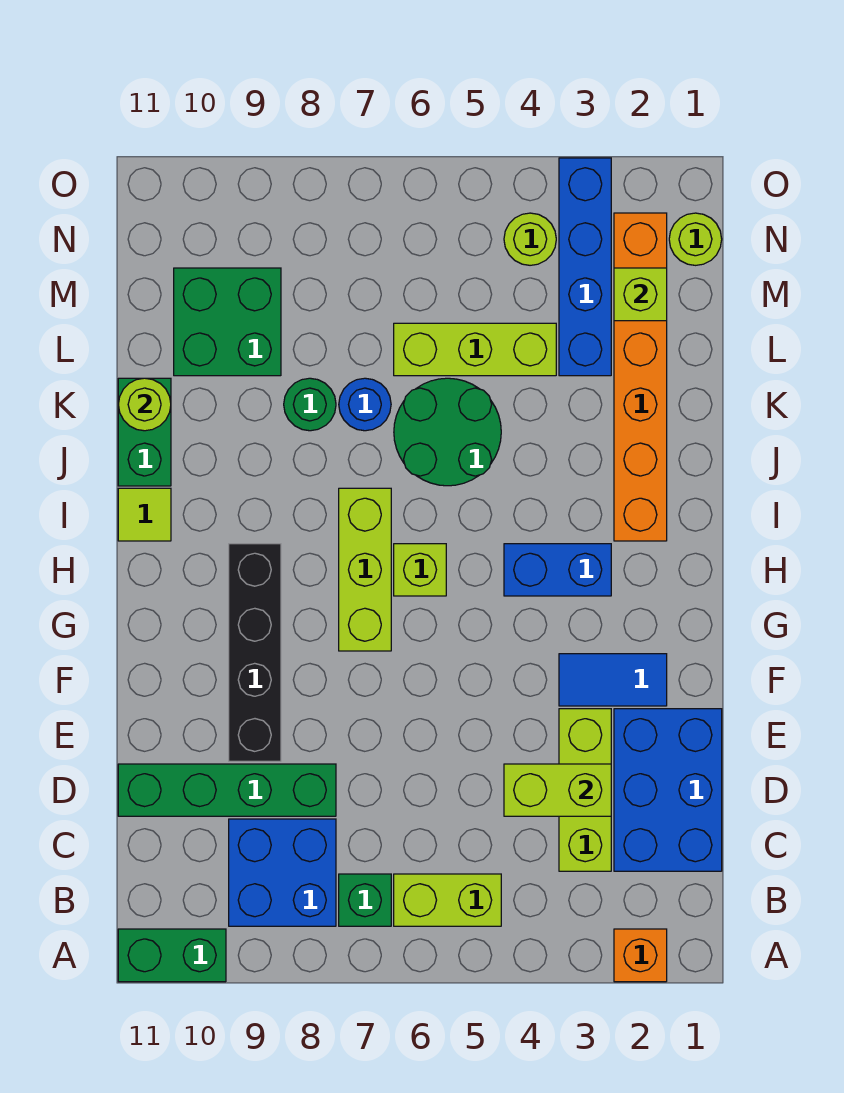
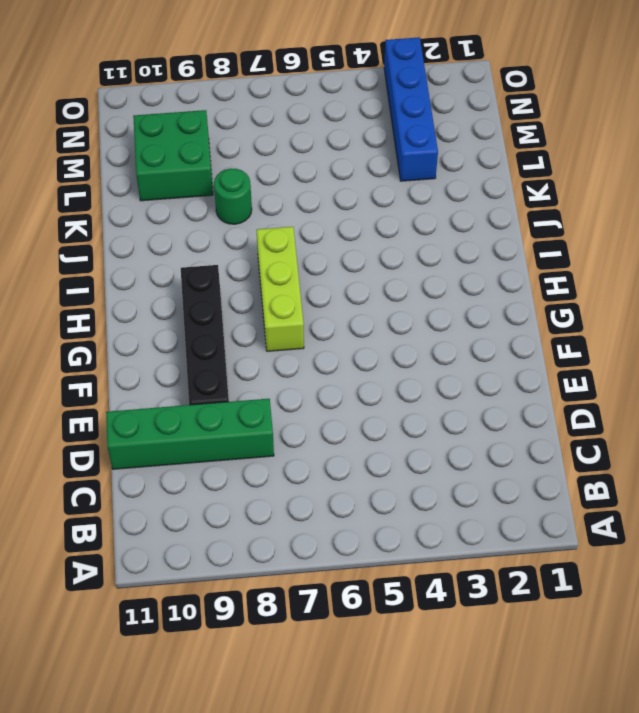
none -> orange brick A2 level 1
none -> green brick A10:A11 level 1
none -> lime brick B5:B6 level 1

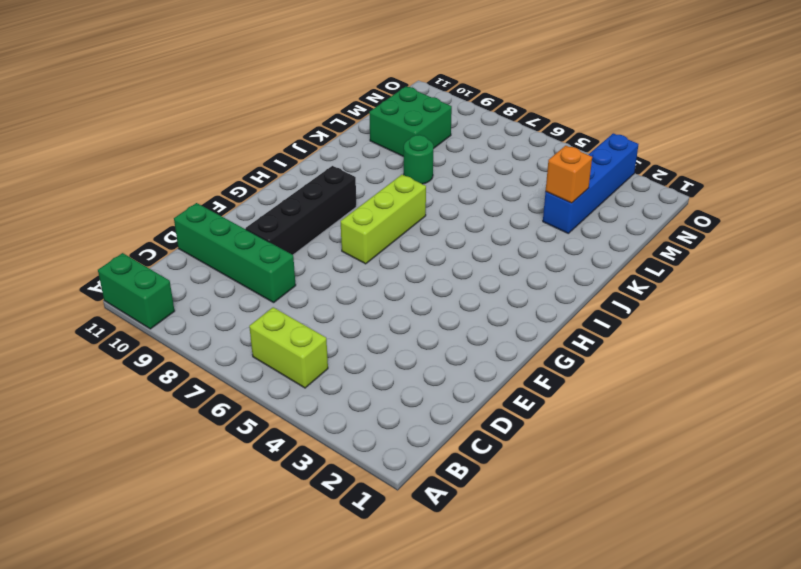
orange brick L3 level 2 -> orange brick A2 level 1
none -> green brick B7 level 1
none -> blue brick B8:C9 level 1
none -> blue brick C1:E2 level 1

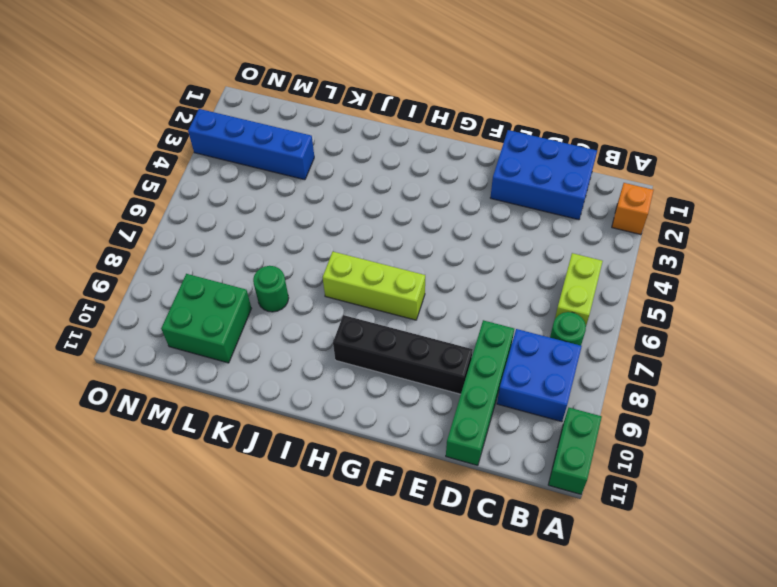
green round brick B7 level 1 -> green brick B7 level 1
none -> lime brick C3:E3 level 1
none -> blue tile F2:F3 level 1
none -> blue brick H3:H4 level 1

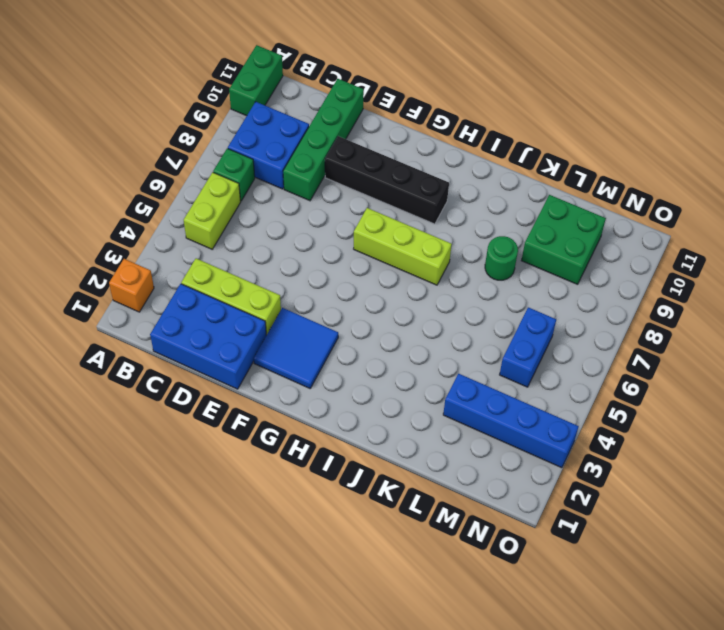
blue tile F2:G3 level 1 -> blue tile F2:F3 level 1
blue brick M5:M6 level 1 -> blue brick H3:H4 level 1
none -> lime brick H6 level 1
none -> orange brick I2:N2 level 1
none -> lime tile I11 level 1

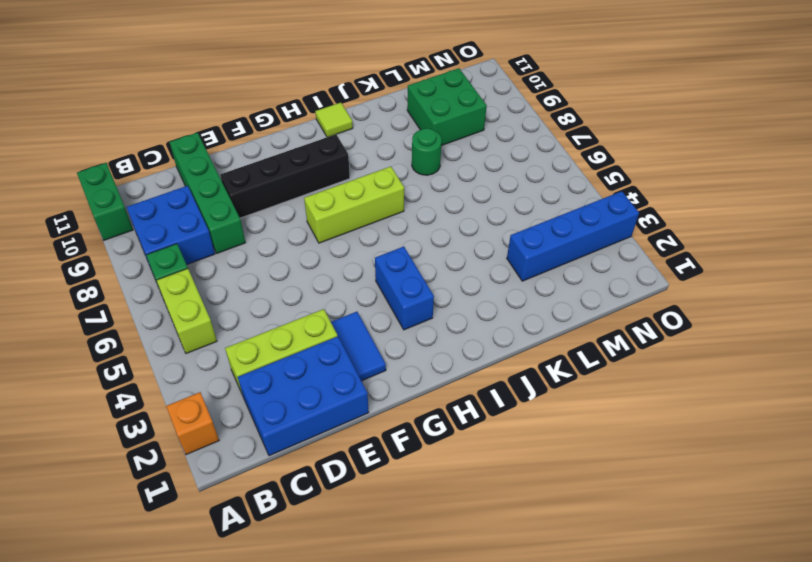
none -> lime brick H6 level 1
none -> orange brick I2:N2 level 1
none -> green round brick J5:K6 level 1

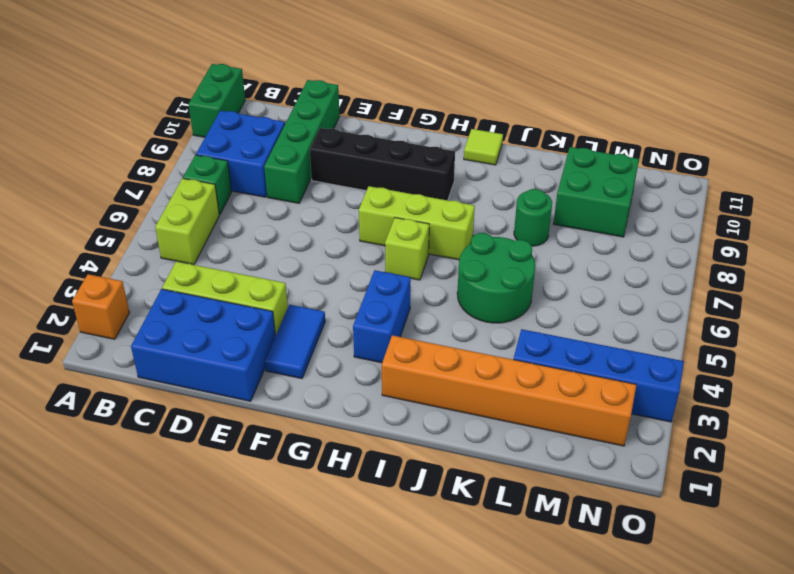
none -> green brick J11:K11 level 1
none -> blue round brick K7 level 1
none -> lime brick L4:L6 level 1

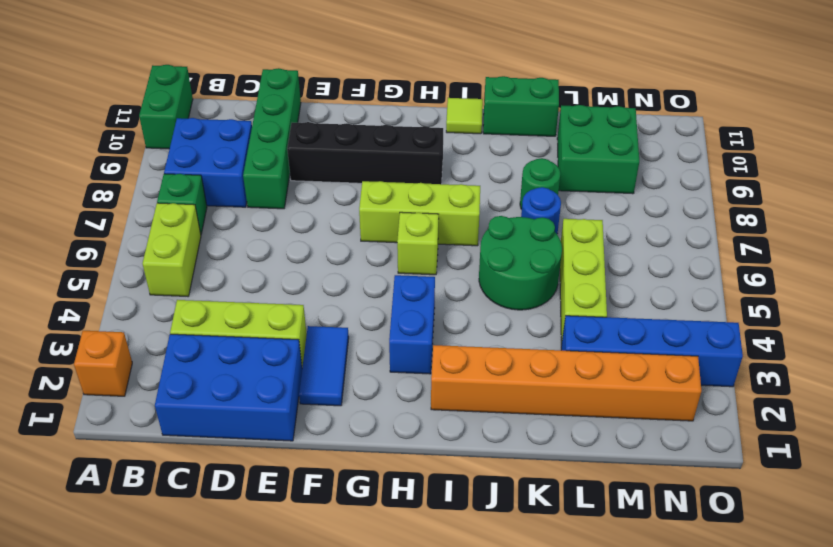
none -> lime round brick N1 level 1
none -> lime round brick N4 level 1
none -> lime brick D3:D4 level 2

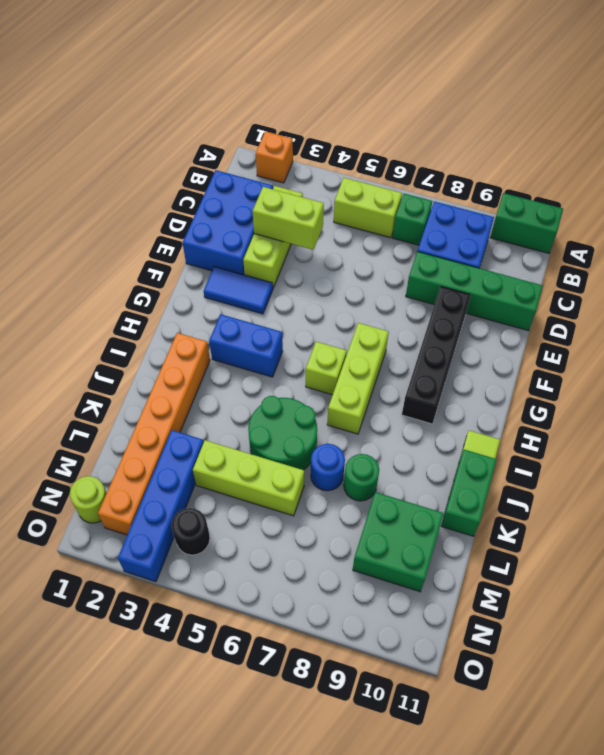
black round brick N4 level 1 -> lime round brick N4 level 1
none -> lime round brick K11 level 2
none -> lime brick M2 level 2

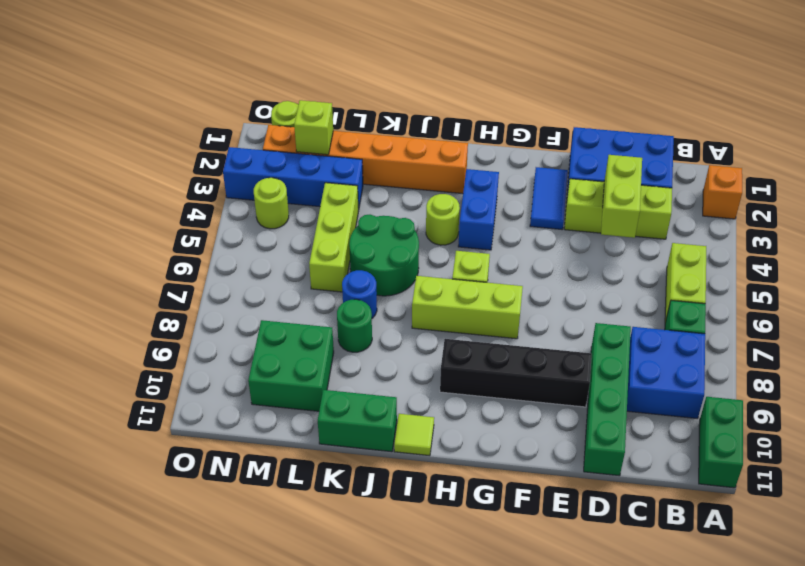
lime round brick I4 level 1 -> lime round brick K11 level 2

